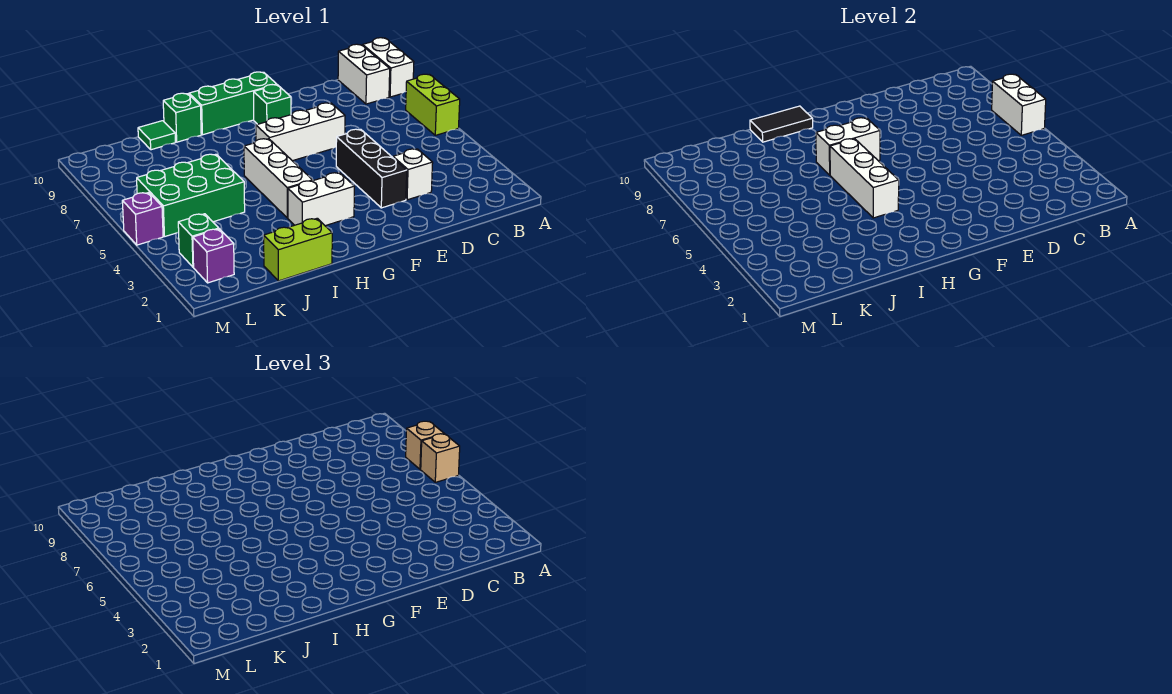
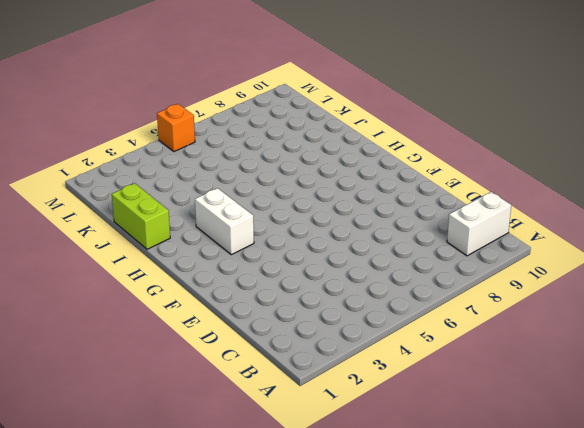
orange brick M5 level 1 -> purple brick M5 level 1
none -> lime brick A6:A7 level 1
none -> white brick A9:A10 level 1
none -> white brick D3 level 1

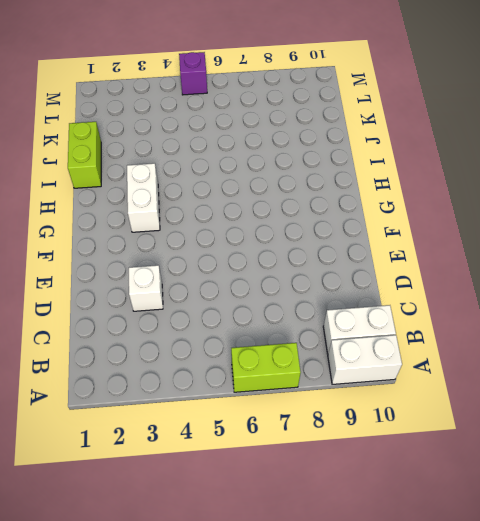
none -> black brick E3:E5 level 1
none -> white brick E7:G7 level 1
none -> green brick F9 level 1

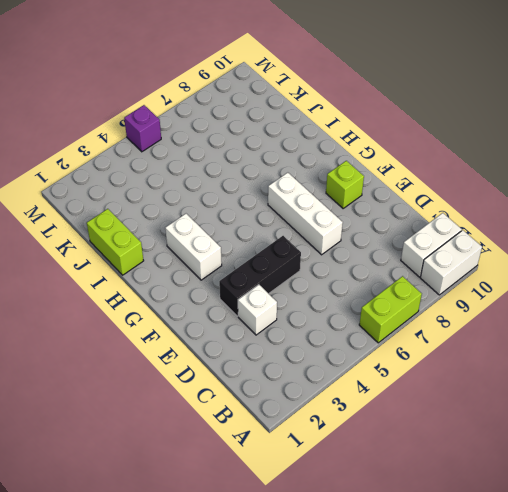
lime brick F9 level 1 -> green brick F9 level 1
none -> green brick F10:H10 level 1
none -> white brick H4:H6 level 1
none -> green brick I10 level 1

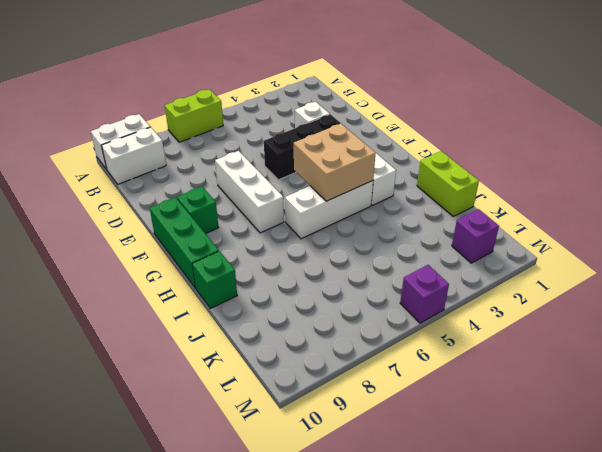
tan brick G4:H5 level 2 -> white brick H4:H6 level 2
none -> green brick J5:L6 level 1
none -> green tile J10 level 1
none -> green brick L3 level 1

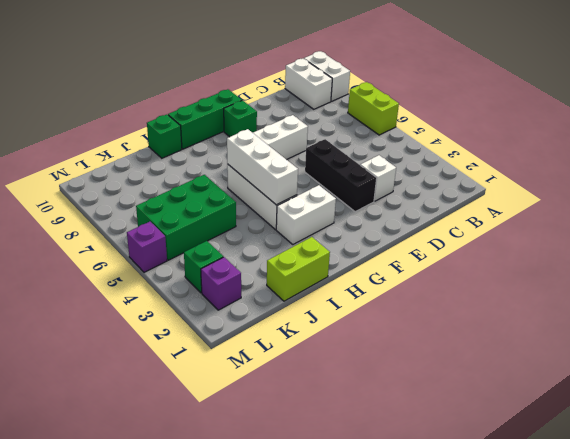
none -> green tile J10 level 1
none -> white brick A6:A7 level 2
none -> white brick G7:H7 level 2

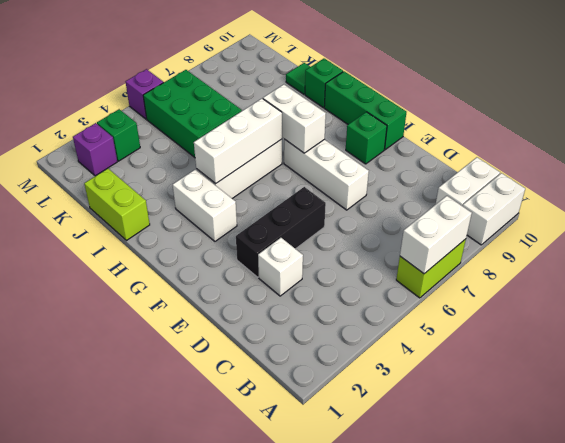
none -> black tile H10:I10 level 2
none -> tan brick A6 level 3
none -> tan brick A7 level 3

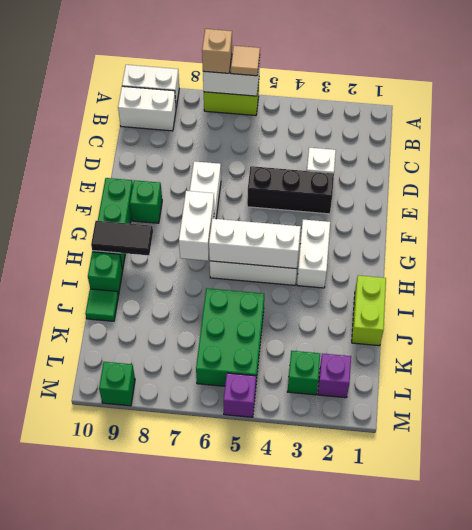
tan tile A6 level 3 -> tan brick A6 level 3
black tile H9:H10 level 2 -> black tile H10:I10 level 2
green brick M9 level 1 -> none

